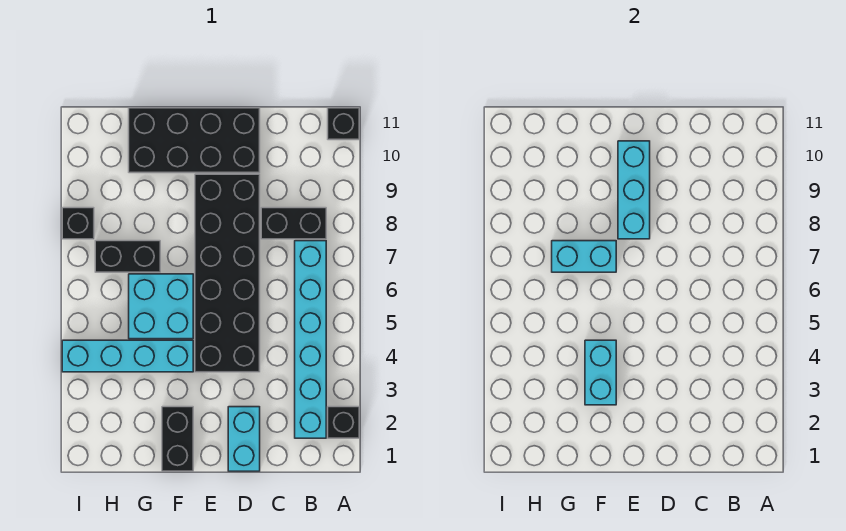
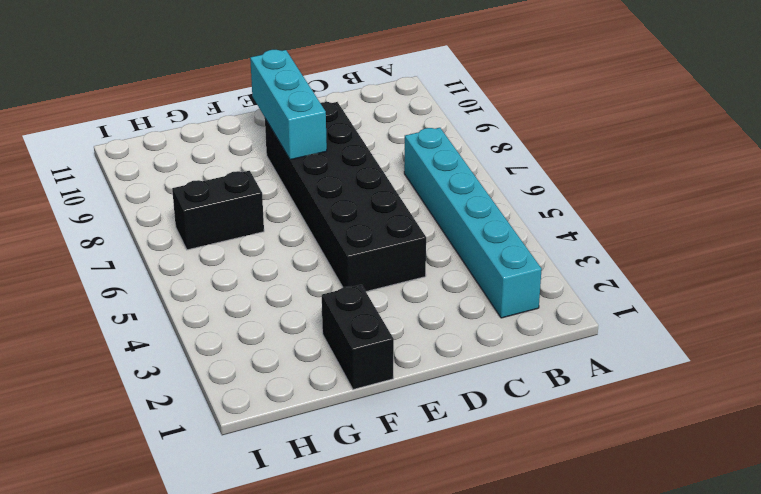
none -> black brick A2 level 1
none -> black brick A11 level 1
none -> black brick B8:C8 level 1

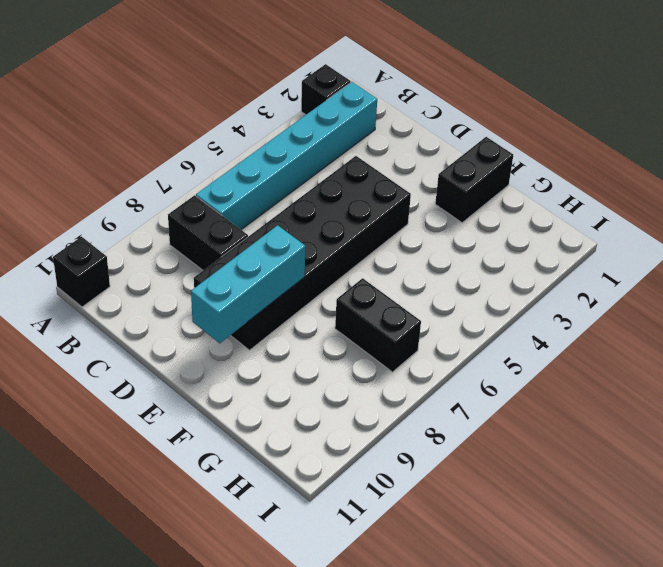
none -> cyan brick D1:D2 level 1
none -> black brick D10:G11 level 1
none -> cyan brick F4:I4 level 1

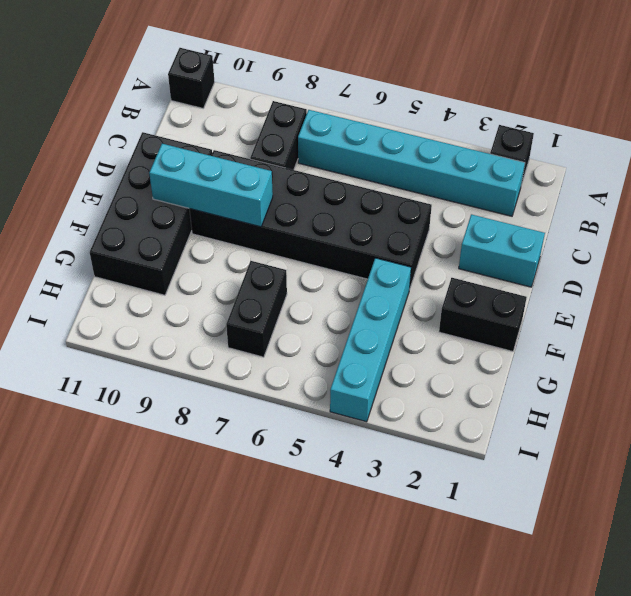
none -> cyan brick F5:G6 level 1
none -> black brick I8 level 1
none -> cyan brick F3:F4 level 2

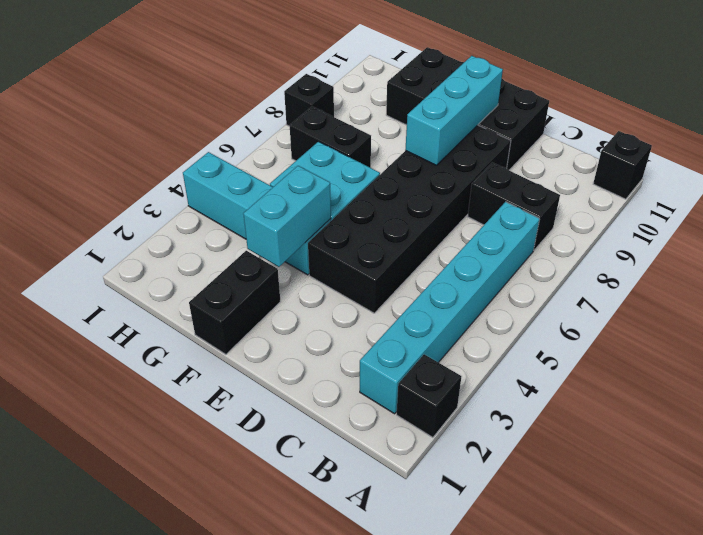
none -> cyan brick D1:D2 level 1
none -> cyan brick F7:G7 level 2

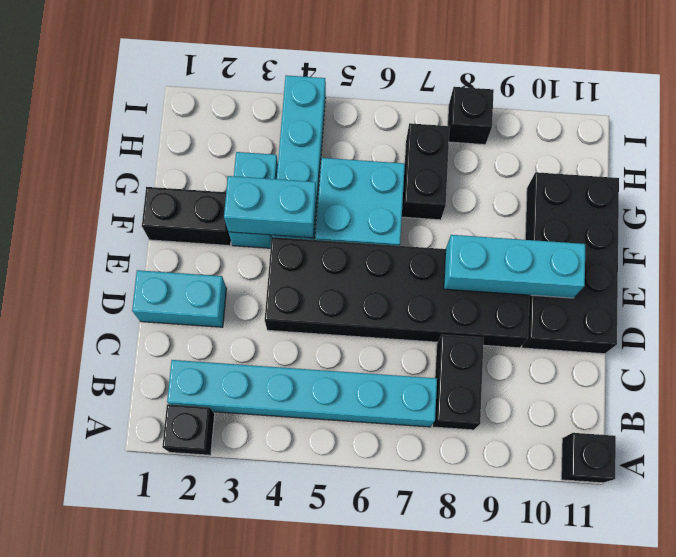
cyan brick F3:G3 level 1 -> cyan brick F7:G7 level 2

